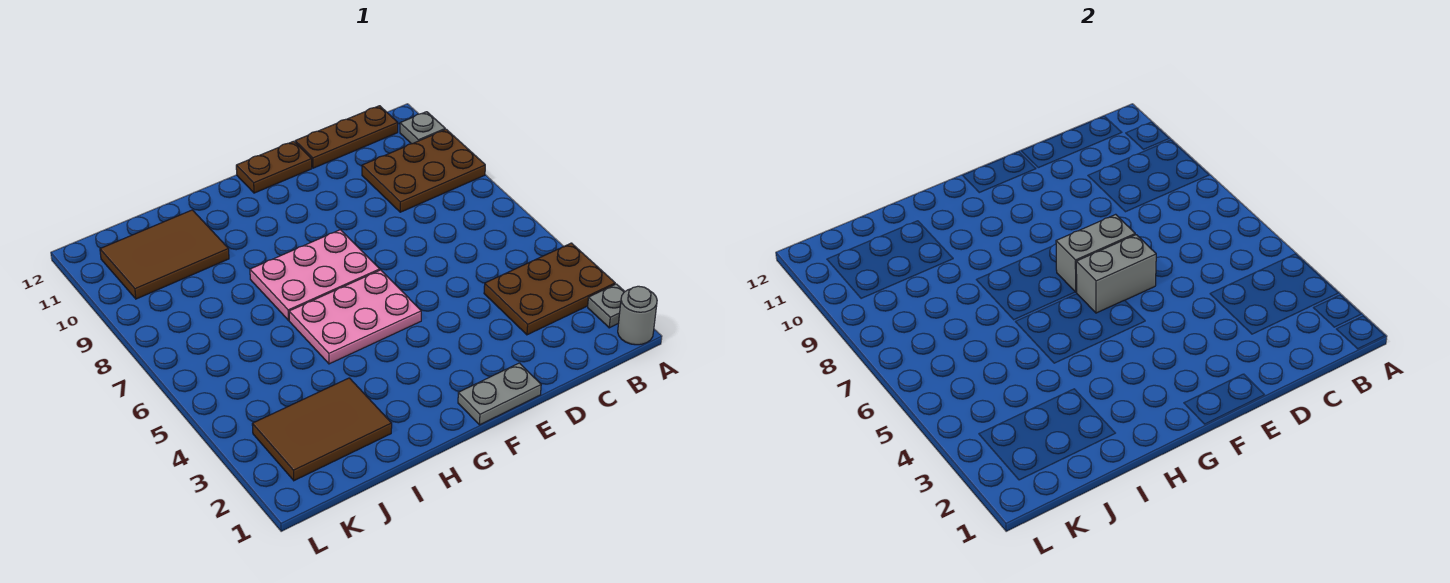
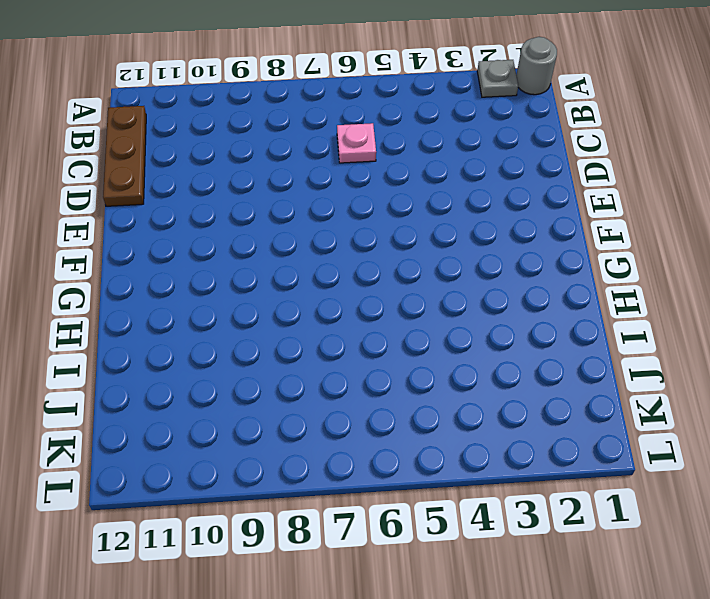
pink plate C6 level 1 -> none
none -> brown plate A3:C4 level 1
none -> brown plate A9:C10 level 1
none -> grey plate A11 level 1

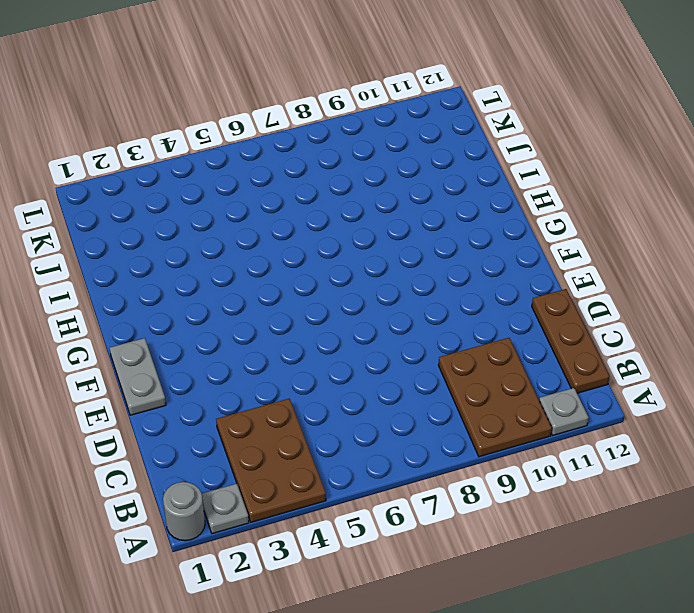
none -> brown plate E12:F12 level 1
none -> pink plate F5:H6 level 1
none -> pink plate F7:H8 level 1

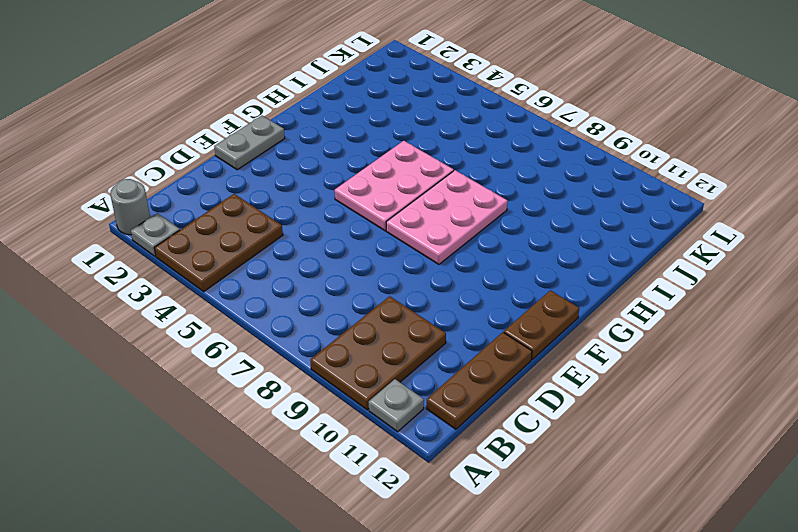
none -> brown tile I2:K3 level 1
none -> brown tile I10:K11 level 1
none -> grey brick E6:F6 level 2

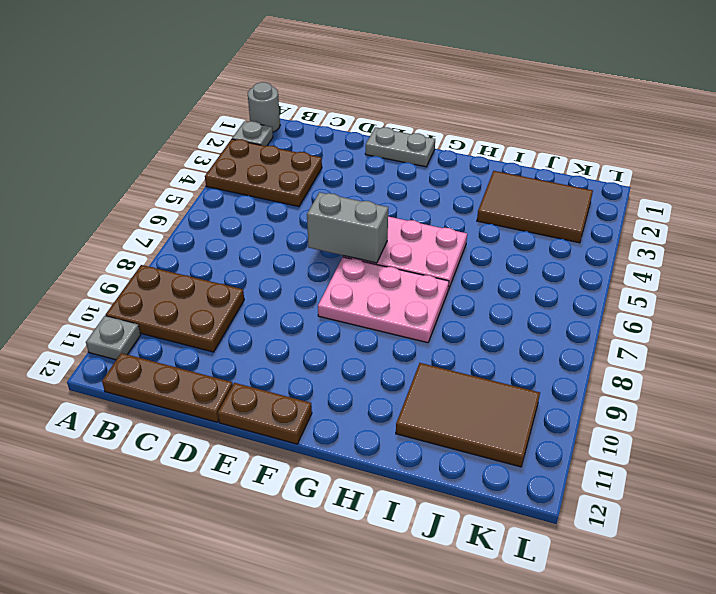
none -> grey brick E7:F7 level 2

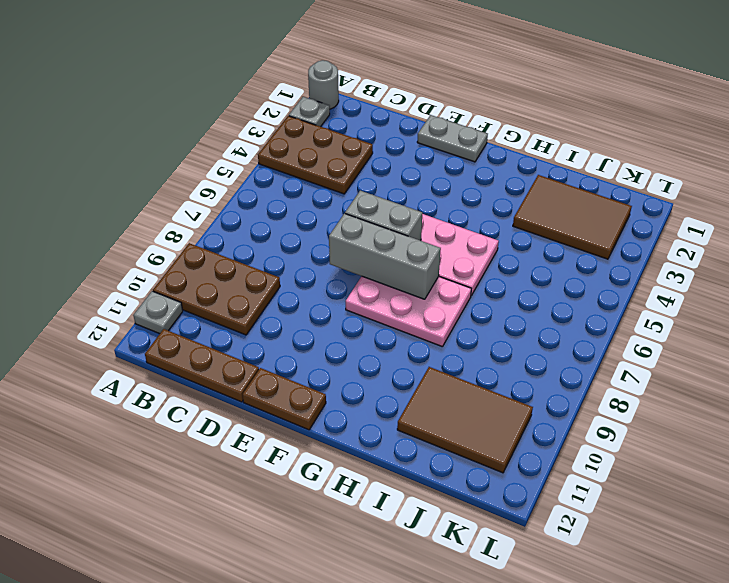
grey brick E7:G7 level 2 -> grey brick E7:F7 level 2

